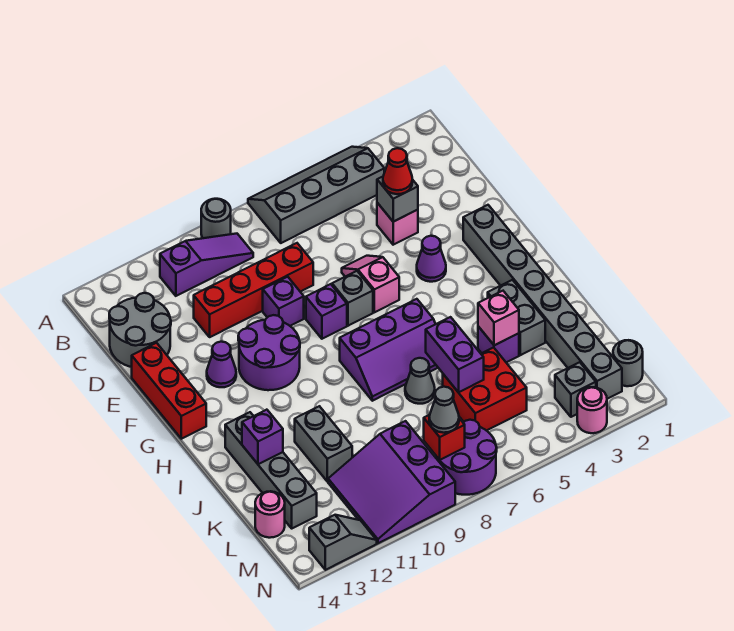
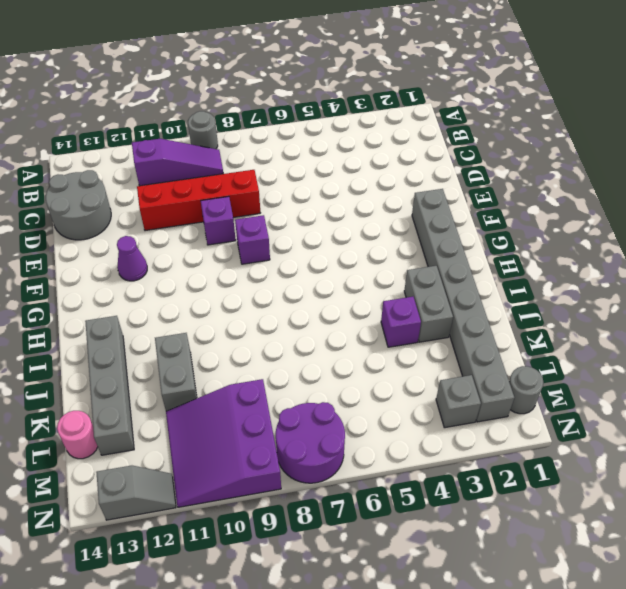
none -> grey slope A4:B7 level 1 top B
none -> pink brick D4 level 1
none -> pink slope E6:F6 level 1 top F
none -> red brick E14:G14 level 1

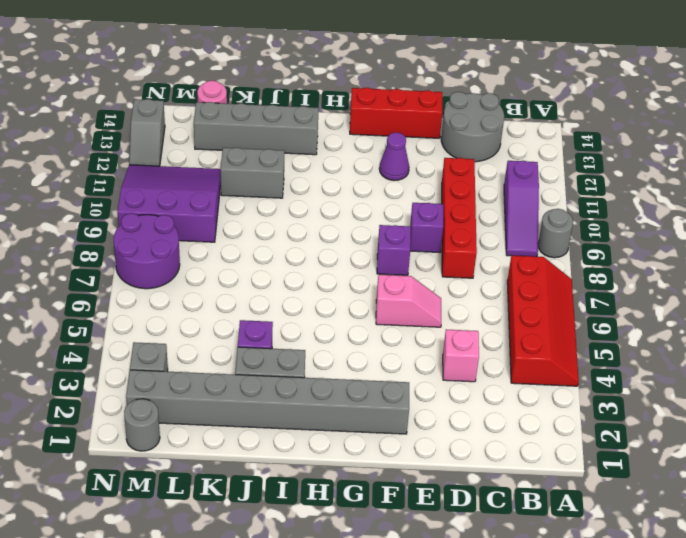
red slope A4:B7 level 1 top B -> grey slope A4:B7 level 1 top B
none -> purple cone F4 level 1
none -> grey brick F7 level 1
none -> purple round brick F10:G11 level 1
none -> purple slope H6:I8 level 1 top H

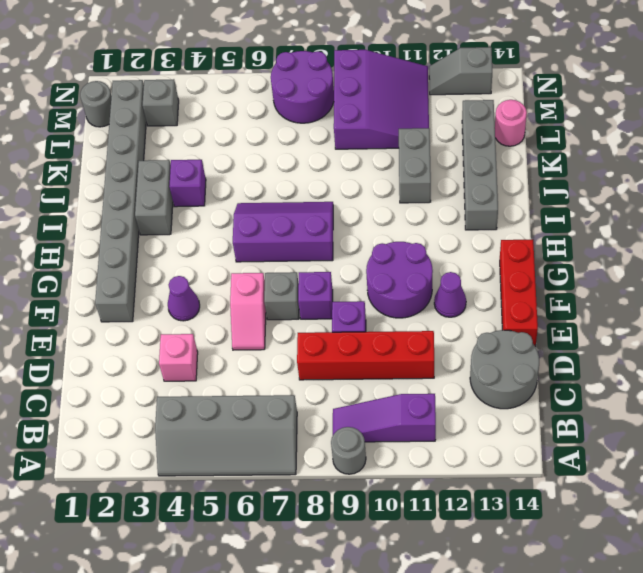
none -> grey cone J7 level 1
none -> red brick K5:L6 level 1
none -> pink round brick N3 level 1
none -> grey brick D4 level 2

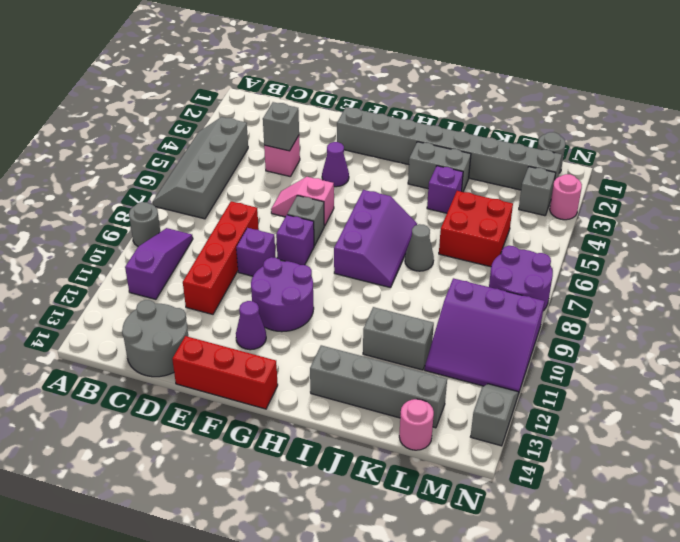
none -> pink brick J4 level 2
none -> purple brick J6:K6 level 2
none -> purple brick J13 level 2
none -> red brick M8 level 2

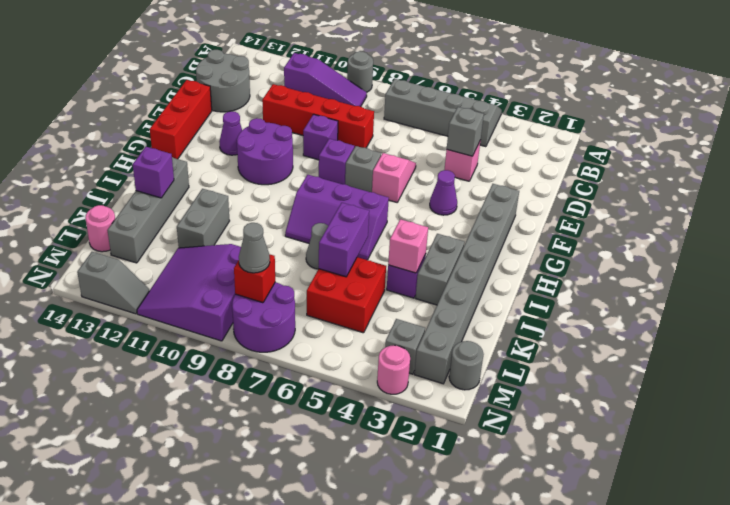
none -> red cone D4 level 3

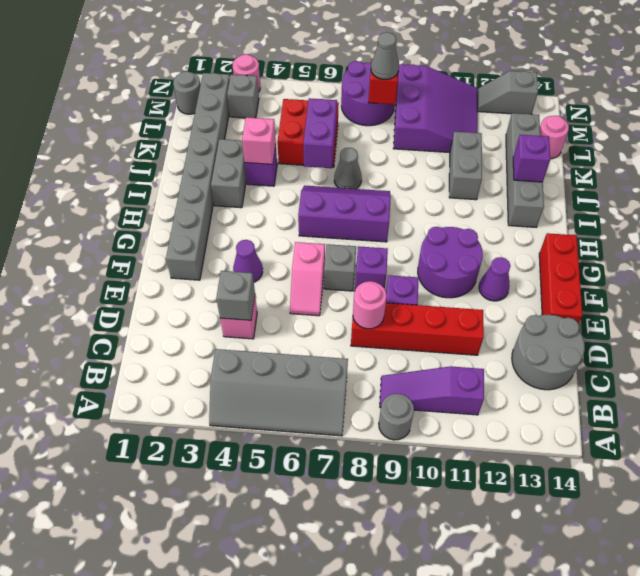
pink round brick D8 level 2 -> none
none -> red cone D4 level 3

